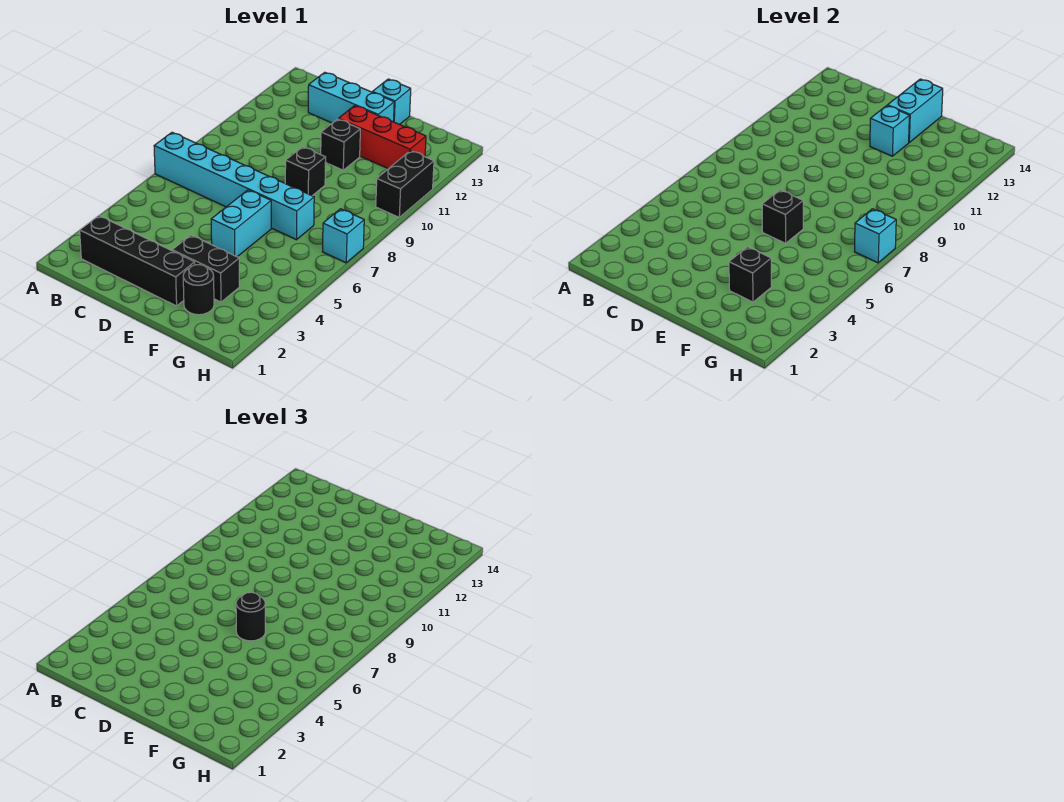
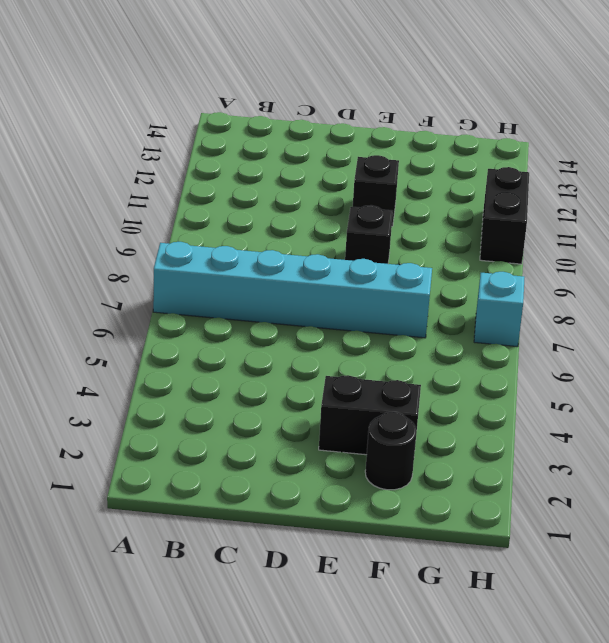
none -> black brick B2:E2 level 1
none -> cyan brick C13:E13 level 1
none -> cyan brick E5:E6 level 1

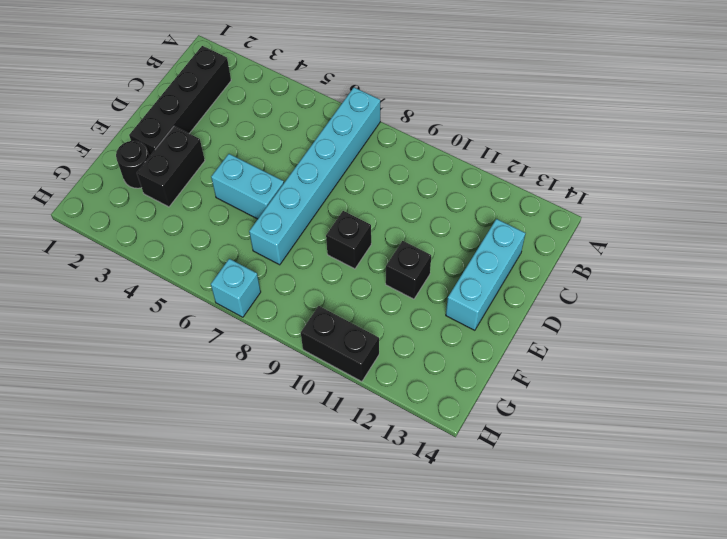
none -> red brick E12:G12 level 1
none -> cyan brick E14 level 1
none -> black brick E6 level 2

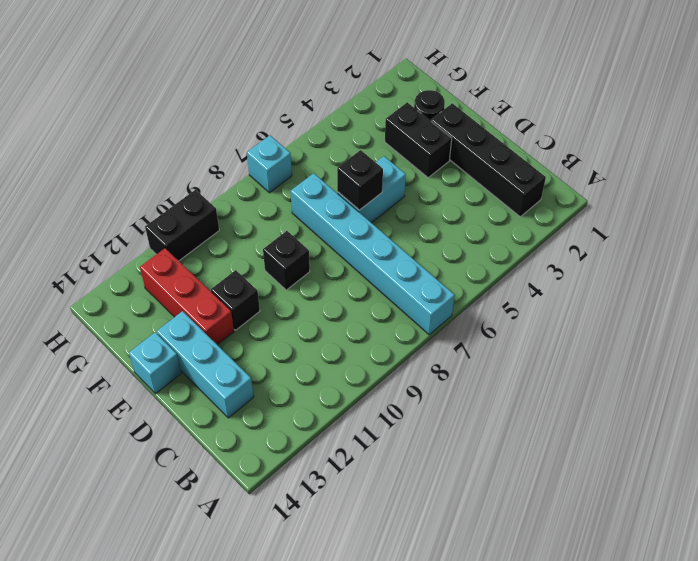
none -> cyan brick E12 level 2
none -> cyan brick E13:E14 level 2
none -> black brick F3 level 2

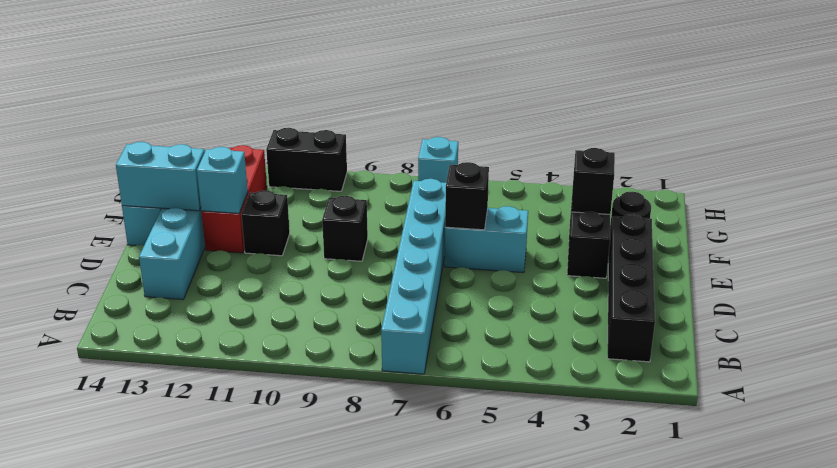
none -> cyan brick H7 level 2
none -> black round brick E6 level 3

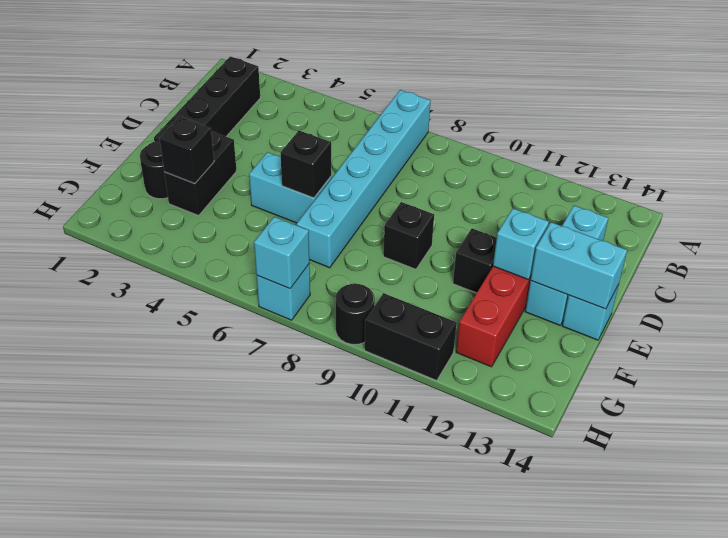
black round brick H9 level 1 -> black round brick E6 level 3

